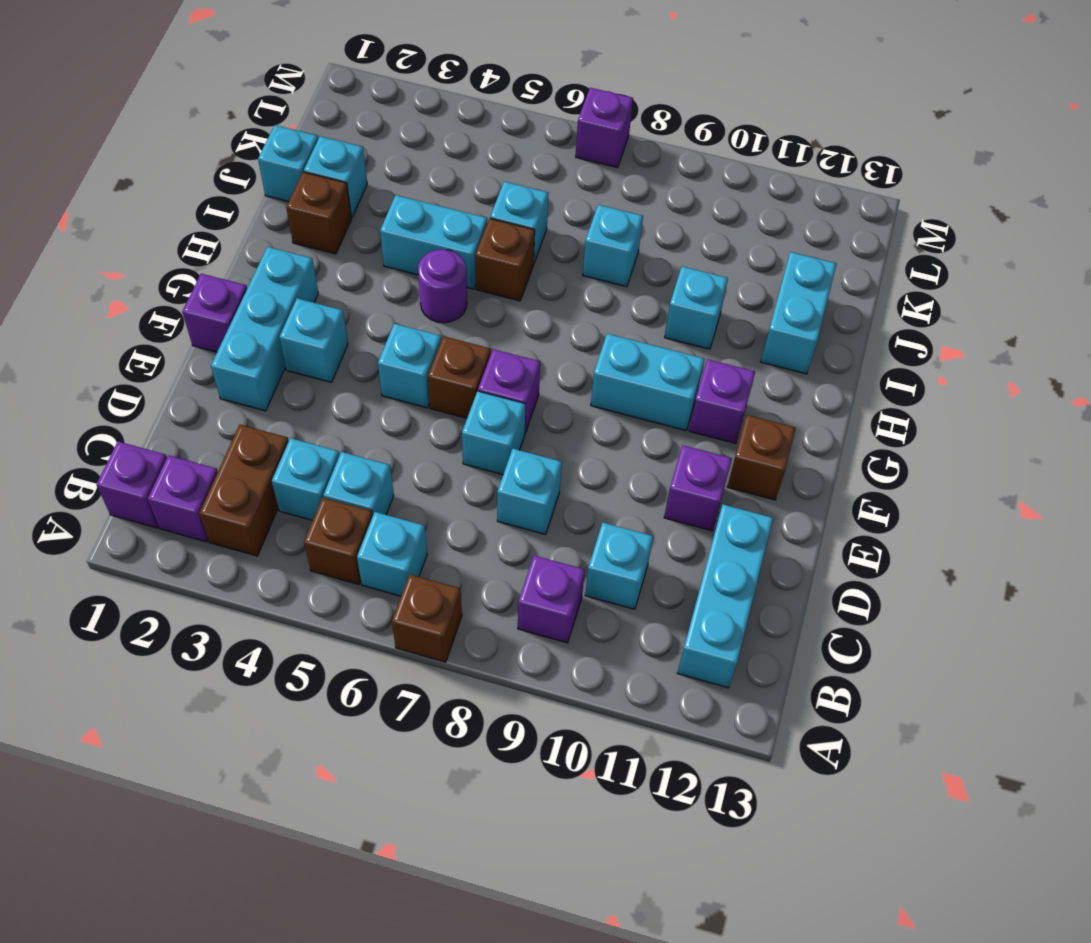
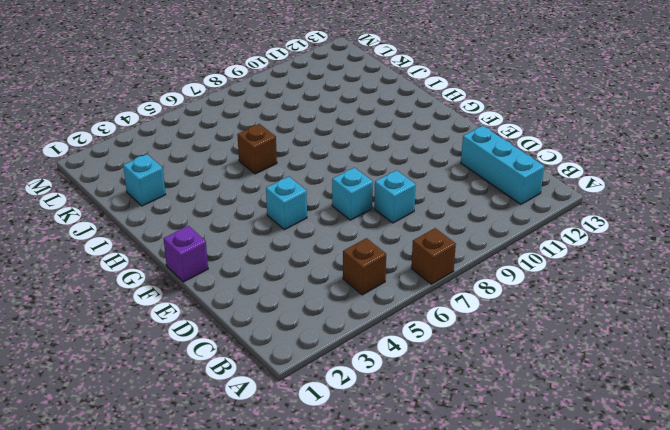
none -> purple brick B1 level 1
none -> purple brick B2 level 1
none -> brown brick B3:C3 level 1
none -> cyan brick B6 level 1

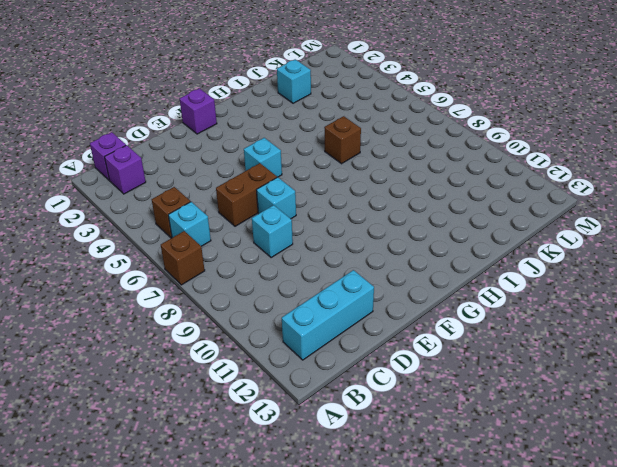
brown brick D6:E6 level 1 -> brown brick B3:C3 level 1
none -> purple brick B9 level 1
none -> cyan brick C4 level 1
none -> cyan brick C5 level 1
none -> cyan brick C10 level 1

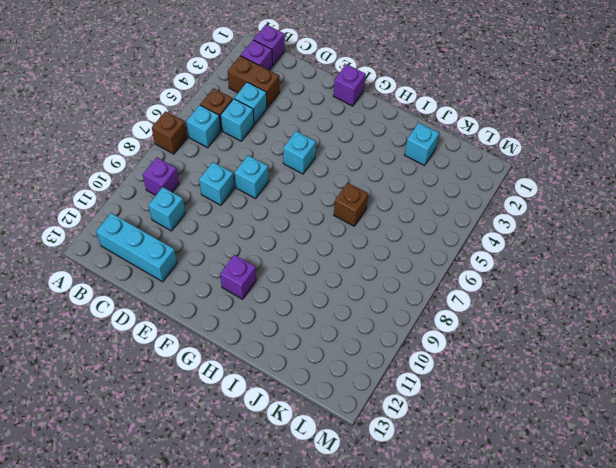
none -> cyan brick E2:G2 level 1
none -> purple brick E11 level 1
none -> cyan brick F3 level 1
none -> brown brick F6 level 1

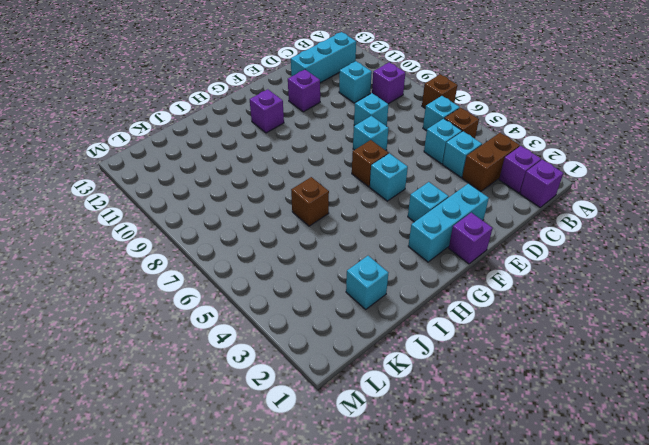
none -> purple brick F7 level 1
none -> brown brick F12 level 1
none -> cyan brick G9:G10 level 1
none -> purple round brick H5 level 1

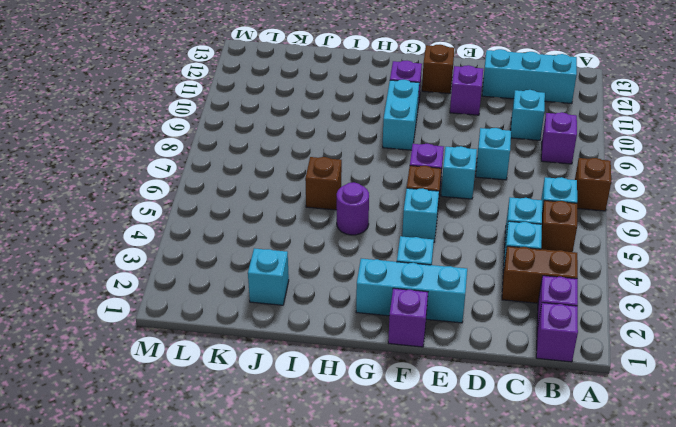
none -> brown brick I2 level 1
none -> cyan brick I4:I5 level 1
none -> cyan brick I10 level 1
none -> cyan brick I12:J12 level 1

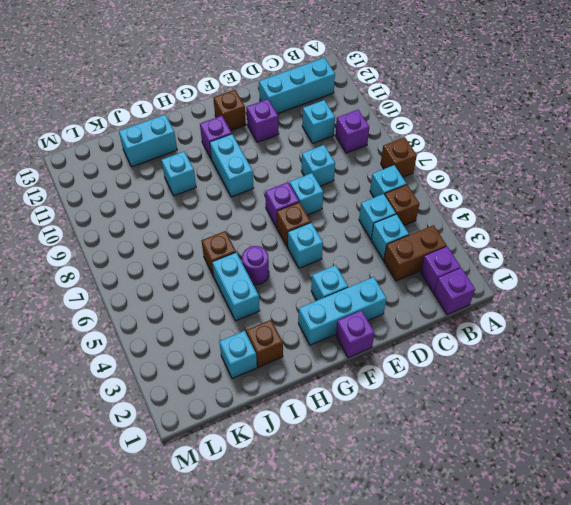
none -> cyan brick J1 level 1
none -> cyan brick J6 level 1
none -> cyan brick J8 level 1
none -> purple brick M7 level 1

